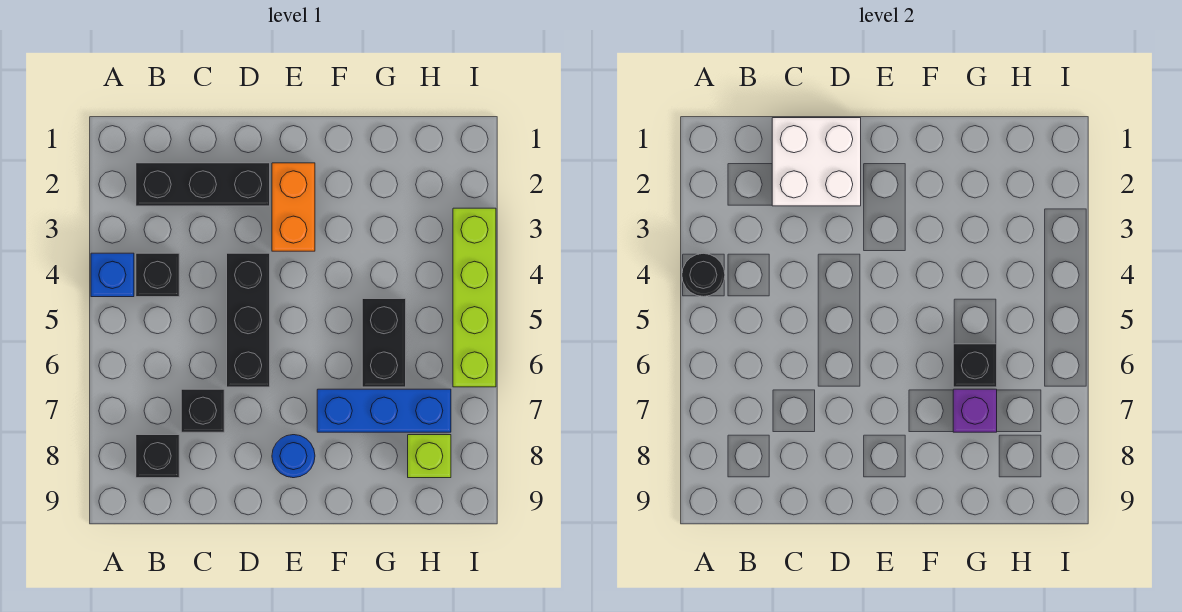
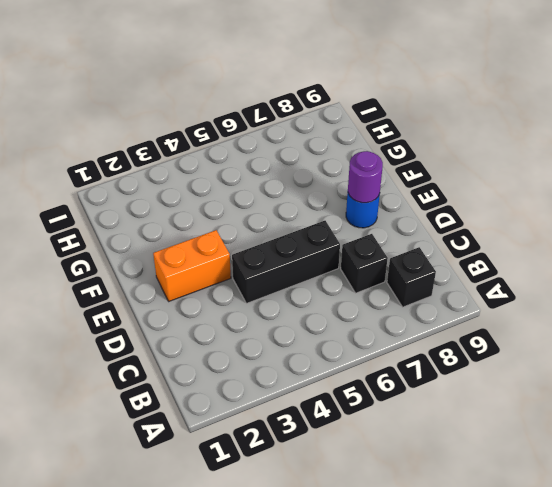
purple round brick E8 level 2 -> none
none -> blue brick A4 level 1
none -> black brick B2:D2 level 1
none -> black brick B4 level 1

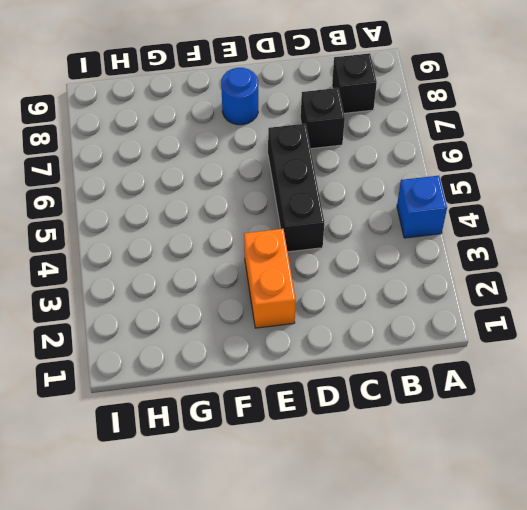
none -> black brick B2:D2 level 1
none -> black brick B4 level 1
none -> blue brick F7:H7 level 1

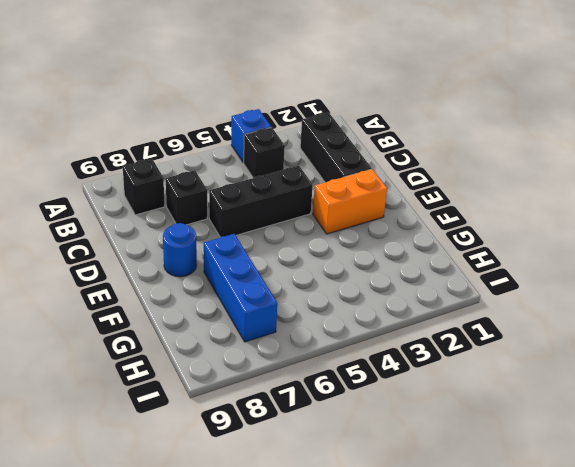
none -> black brick G5:G6 level 1
none -> lime brick H8 level 1
none -> lime brick I3:I6 level 1

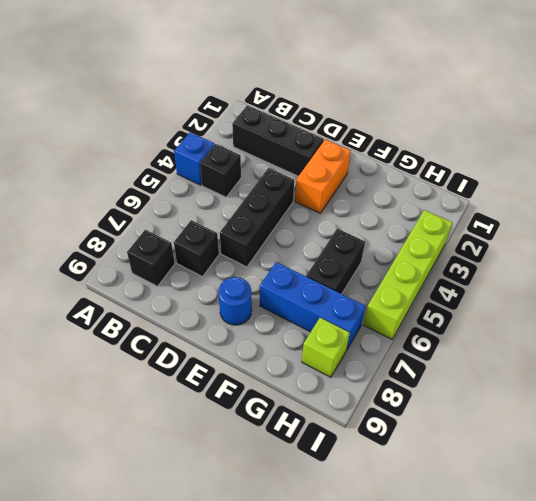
none -> black round brick A4 level 2
none -> white brick C1:D2 level 2
none -> black brick G6 level 2

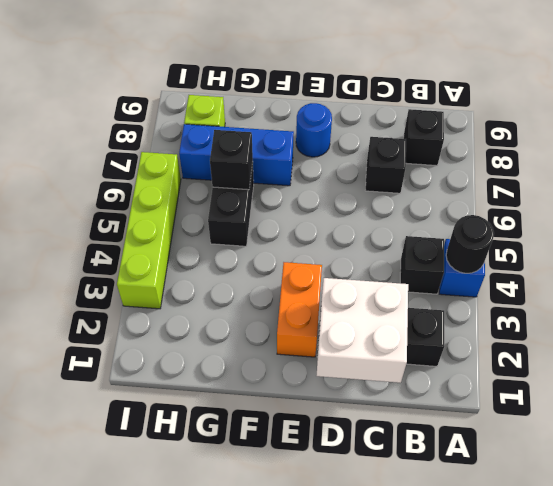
none -> black brick D4:D6 level 1
none -> purple brick G7 level 2

